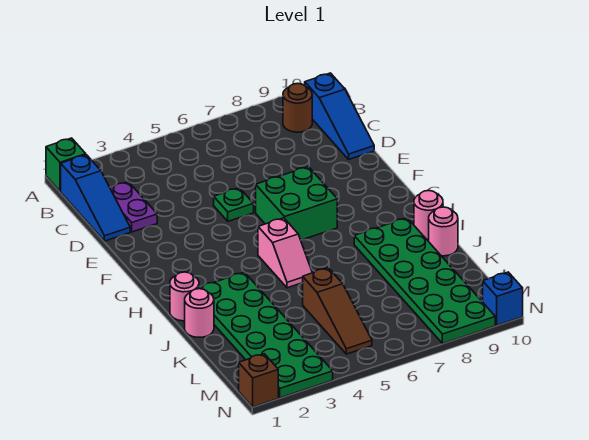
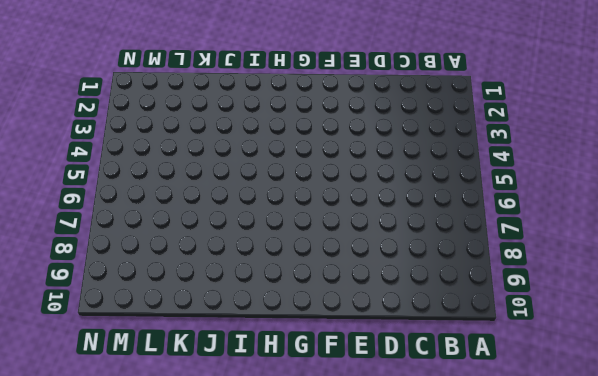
none -> green brick A1 level 1
none -> blue slope B1:D1 level 1 top B
none -> brown round brick B9 level 1

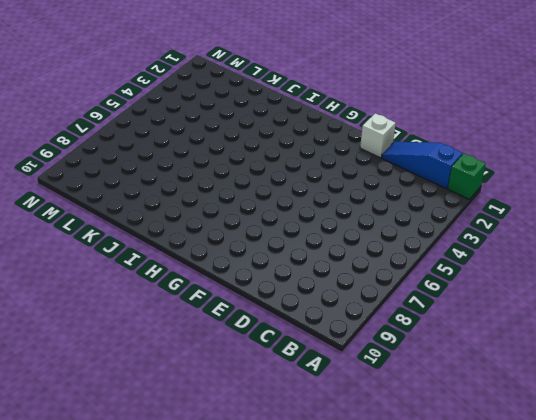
white brick E1 level 1 -> none
none -> brown round brick B9 level 1
none -> blue slope B10:D10 level 1 top B
none -> purple plate C2:D2 level 1

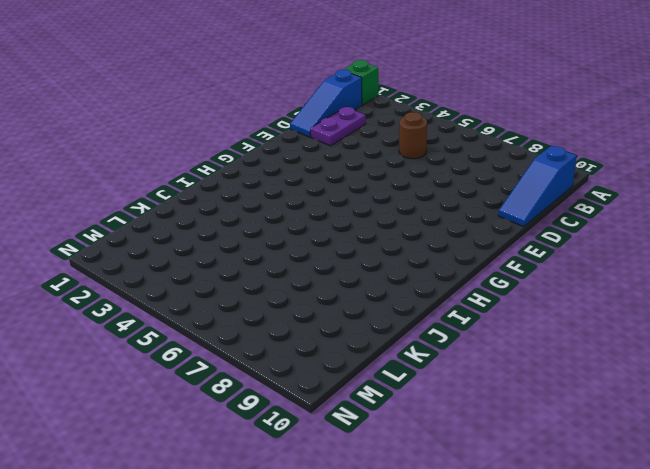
brown round brick C5 level 1 -> brown round brick B9 level 1
none -> green plate E5 level 1
none -> green brick F6:G7 level 1
none -> pink slope H5:I5 level 1 top H

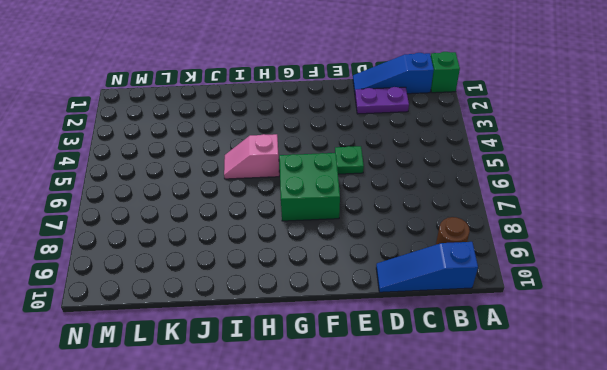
none -> pink round brick I1 level 1
none -> green plate I2:N3 level 1
none -> green plate I8:N9 level 1

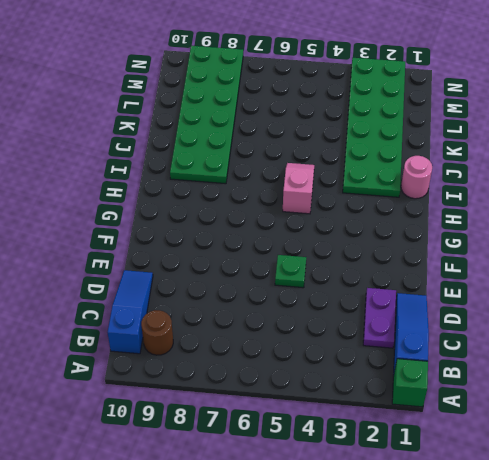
none -> green brick F6:G7 level 1
none -> pink round brick I10 level 1
none -> pink round brick J1 level 1

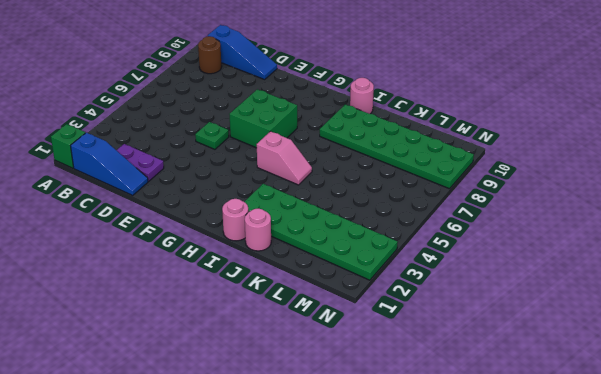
none -> pink round brick J10 level 1
none -> brown slope K5:M5 level 1 top K
none -> brown brick N1 level 1

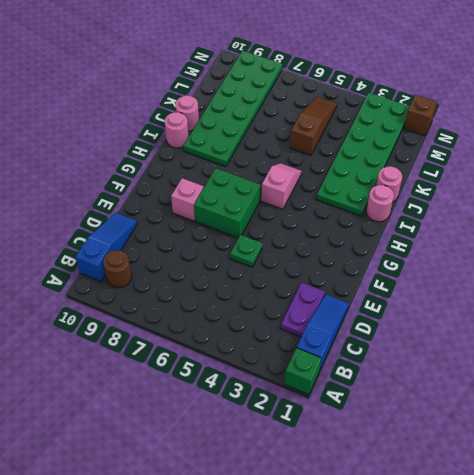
pink brick F8 level 1 -> none
none -> blue brick N10 level 1

